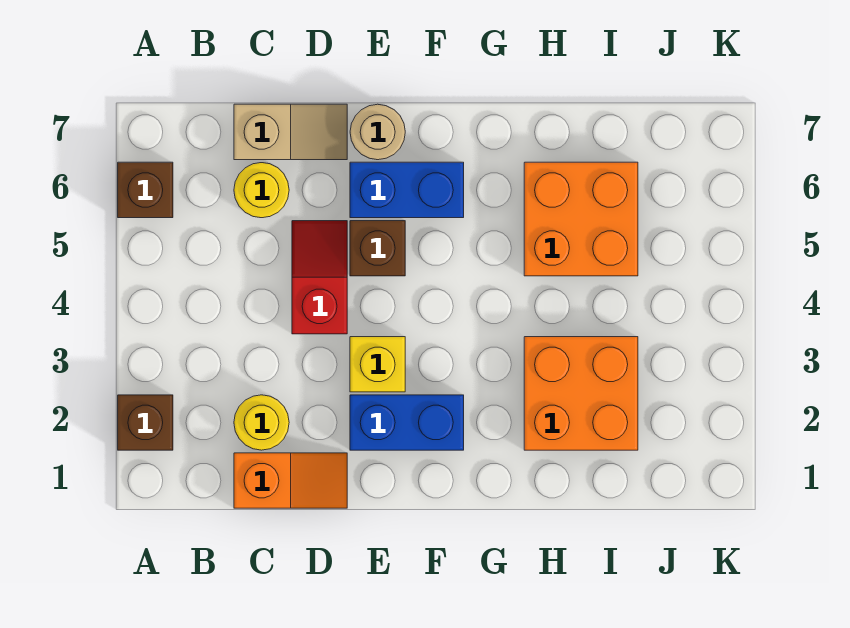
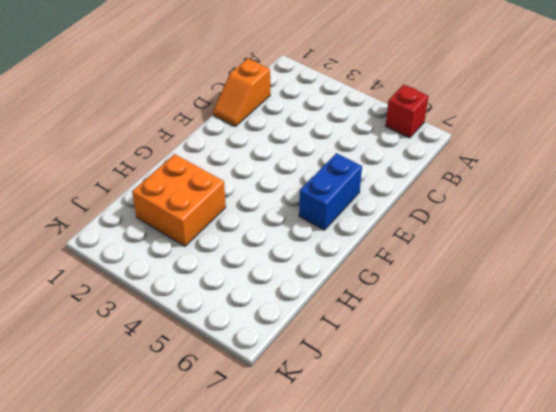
red brick A6 level 1 -> brown brick A6 level 1
none -> brown brick A2 level 1
none -> yellow round brick C2 level 1
none -> yellow round brick C6 level 1

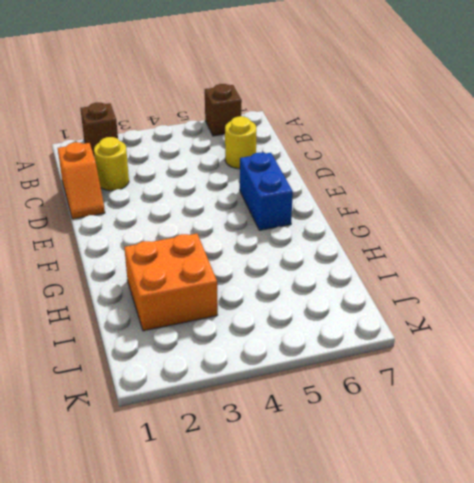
none -> tan slope C7:D7 level 1 top C
none -> red slope D4:D5 level 1 top 4
none -> blue brick E2:F2 level 1

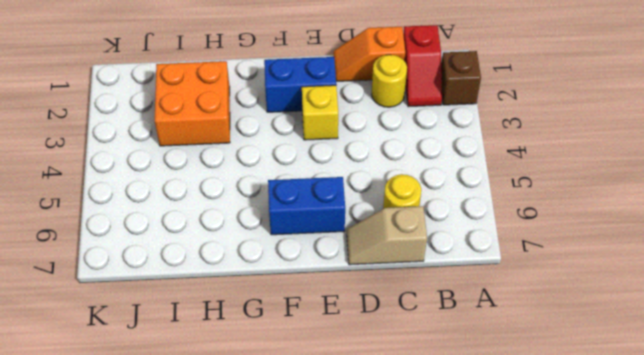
red slope B1:B2 level 1 top 1 -> red slope D4:D5 level 1 top 4
none -> brown brick A6 level 1
none -> brown brick E5 level 1
none -> tan round brick E7 level 1

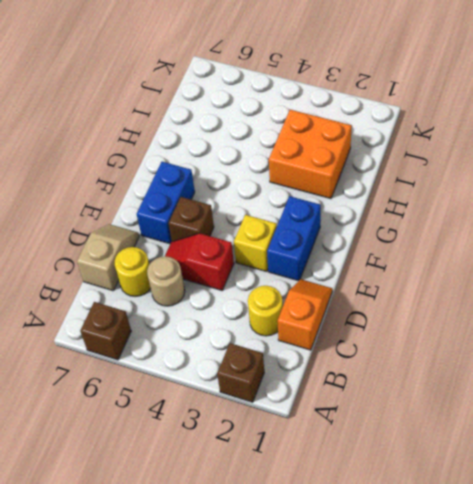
tan round brick C5 level 1 -> tan round brick E7 level 1
none -> orange brick H5:I6 level 1

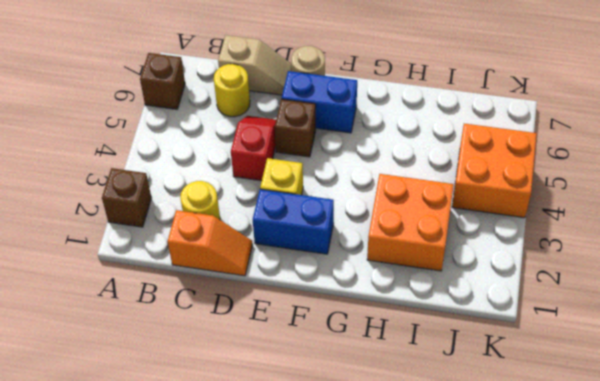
orange brick J4:K5 level 1 -> orange brick H5:I6 level 1

